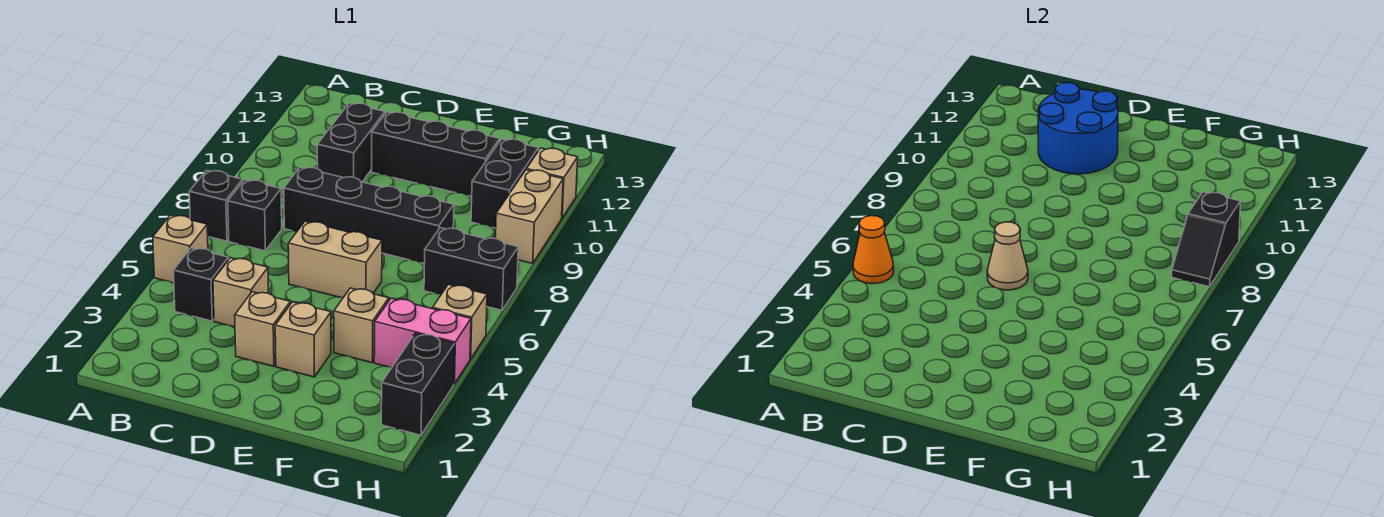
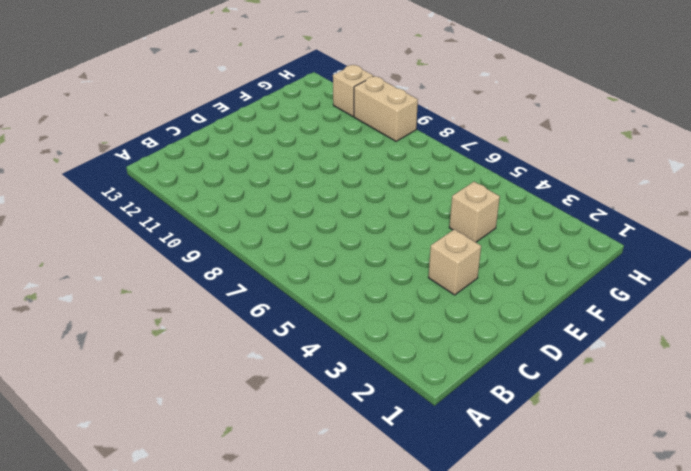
none -> tan brick A5 level 1
none -> black brick A7 level 1
none -> black brick B4 level 1

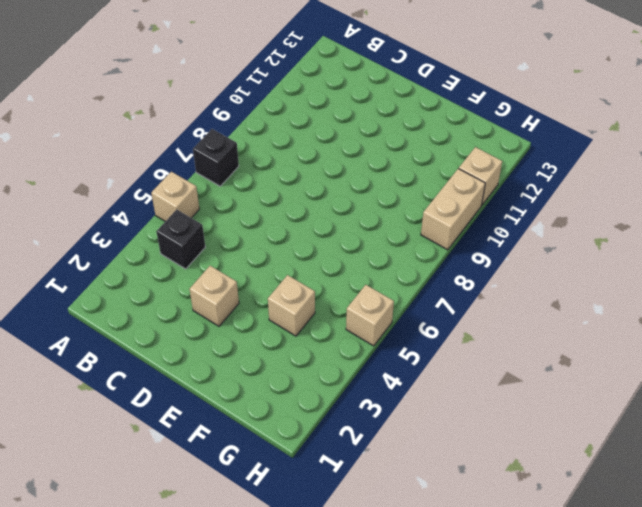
none -> black brick B7 level 1
none -> tan brick C4 level 1
none -> black brick C8:F8 level 1

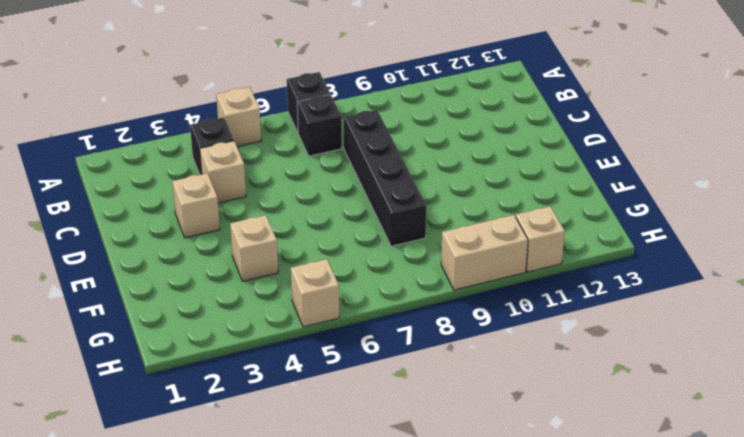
none -> black brick C10:C11 level 1
none -> tan brick D6:E6 level 1
none -> black brick D11:F11 level 1

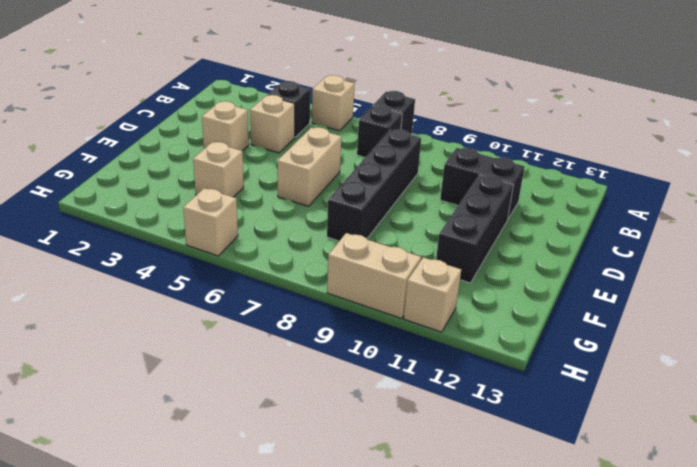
none -> tan brick E3 level 1
none -> pink brick G4:H4 level 1
none -> black brick G7:H7 level 1

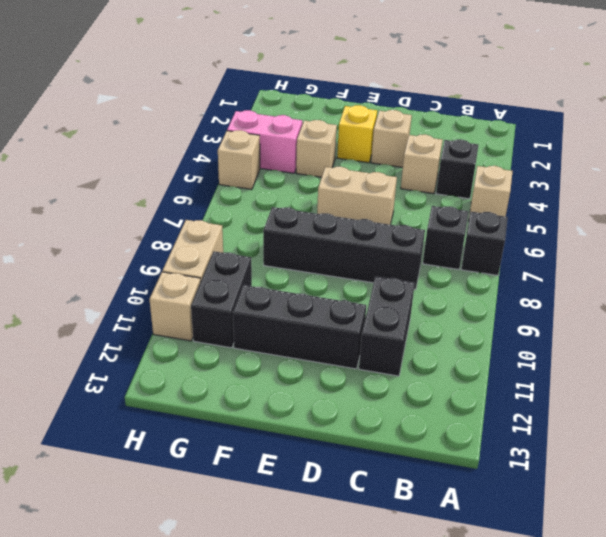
yellow brick E3 level 1 -> tan brick E3 level 1
none -> black brick G7:H7 level 1
none -> black brick H2:H3 level 1
none -> orange cone A5 level 2

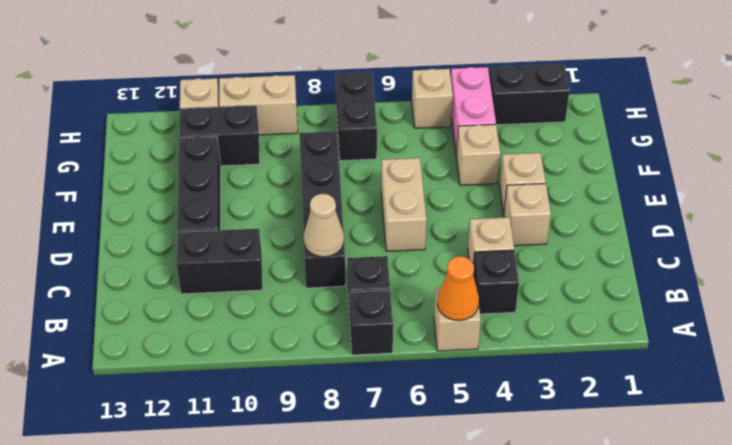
tan cone C8 level 2 -> tan cone D6 level 2
none -> blue round brick C11:D12 level 2
none -> black slope H8:H9 level 2 top 9

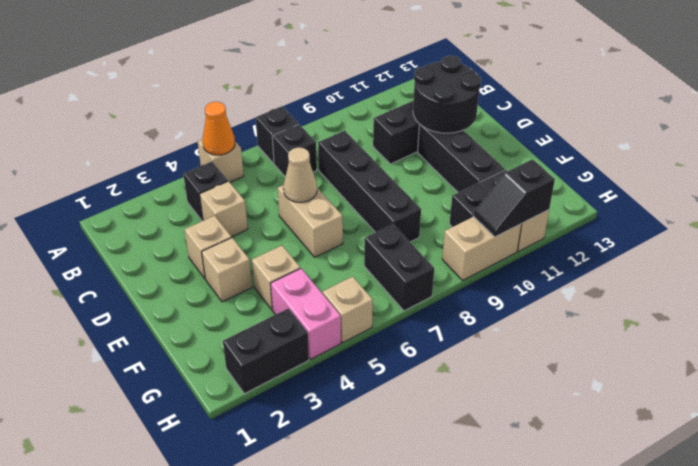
black round brick C11:D12 level 2 -> blue round brick C11:D12 level 2
black slope H10:H11 level 2 top 11 -> black slope H8:H9 level 2 top 9

